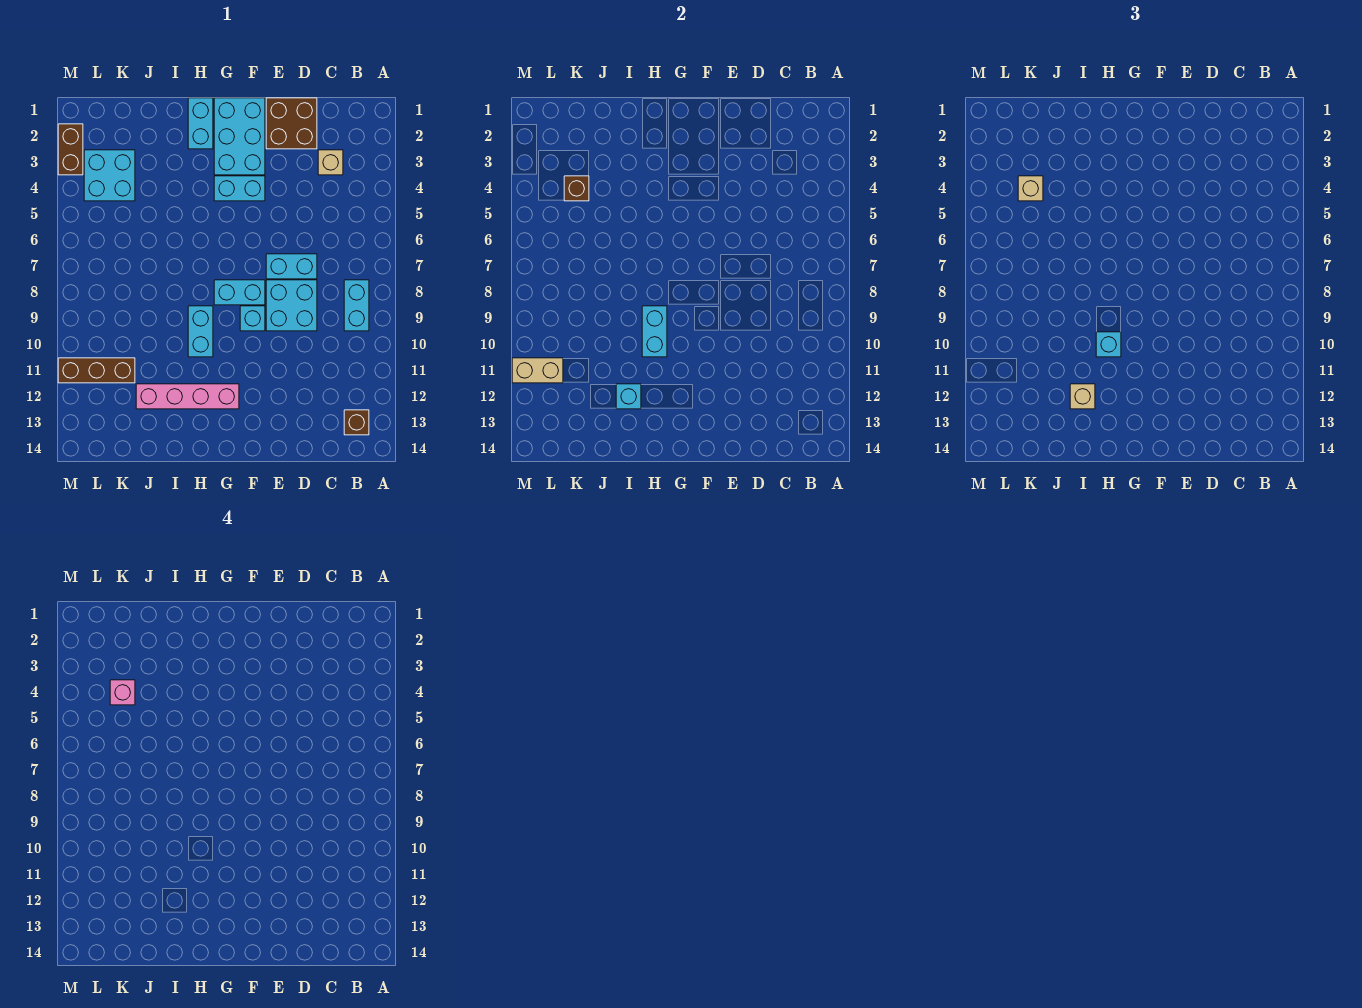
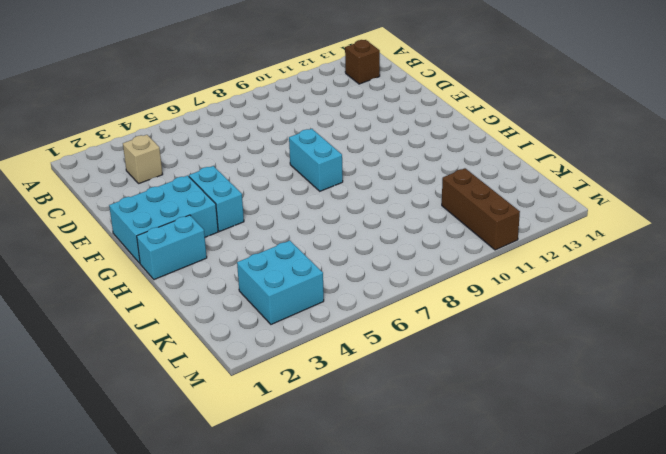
none -> cyan brick B8:B9 level 1
none -> brown brick D1:E2 level 1
none -> cyan brick D7:E7 level 1

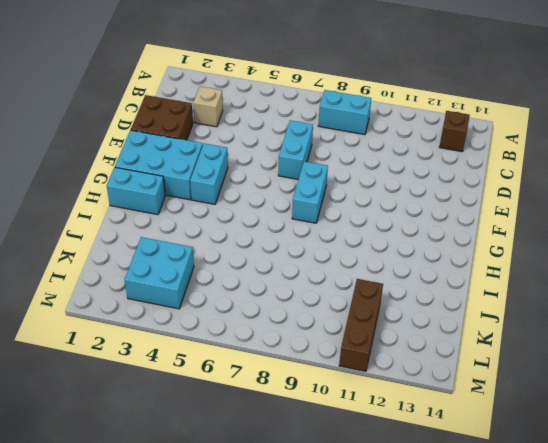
none -> cyan brick D8:E9 level 1
none -> cyan brick F9 level 1
none -> pink brick G12:J12 level 1

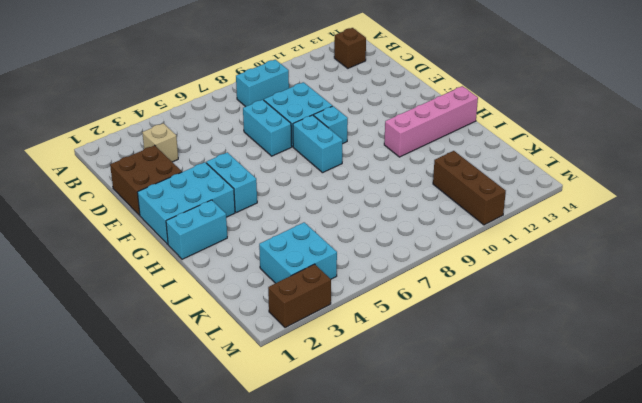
pink brick H11:H14 level 1 -> pink brick G12:J12 level 1
none -> cyan brick H9:H10 level 1
none -> cyan brick H9:H10 level 2
none -> cyan brick I12 level 2

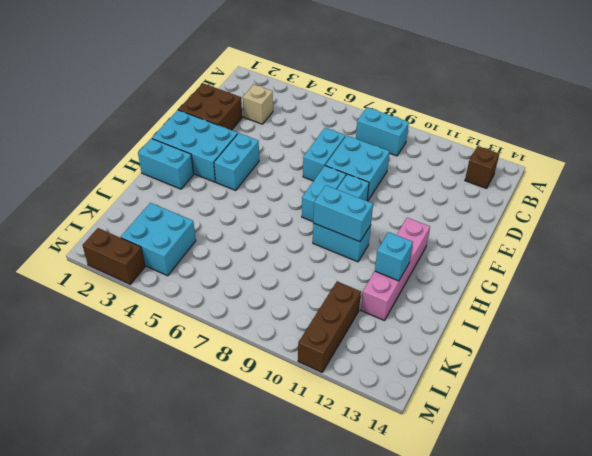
none -> brown brick K4 level 2
none -> tan brick L11:M11 level 2
none -> cyan brick H10 level 3

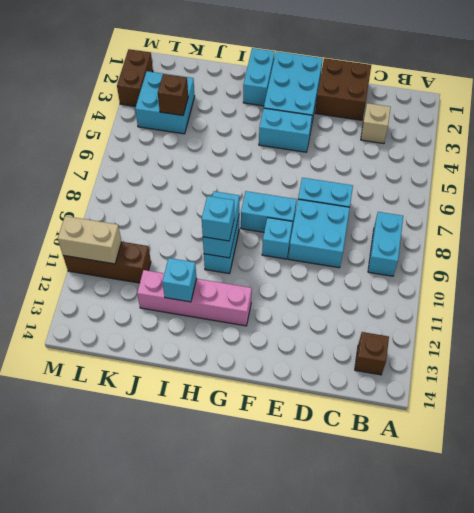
none -> tan brick I12 level 3
none -> tan brick K4 level 3
none -> pink brick K4 level 4

